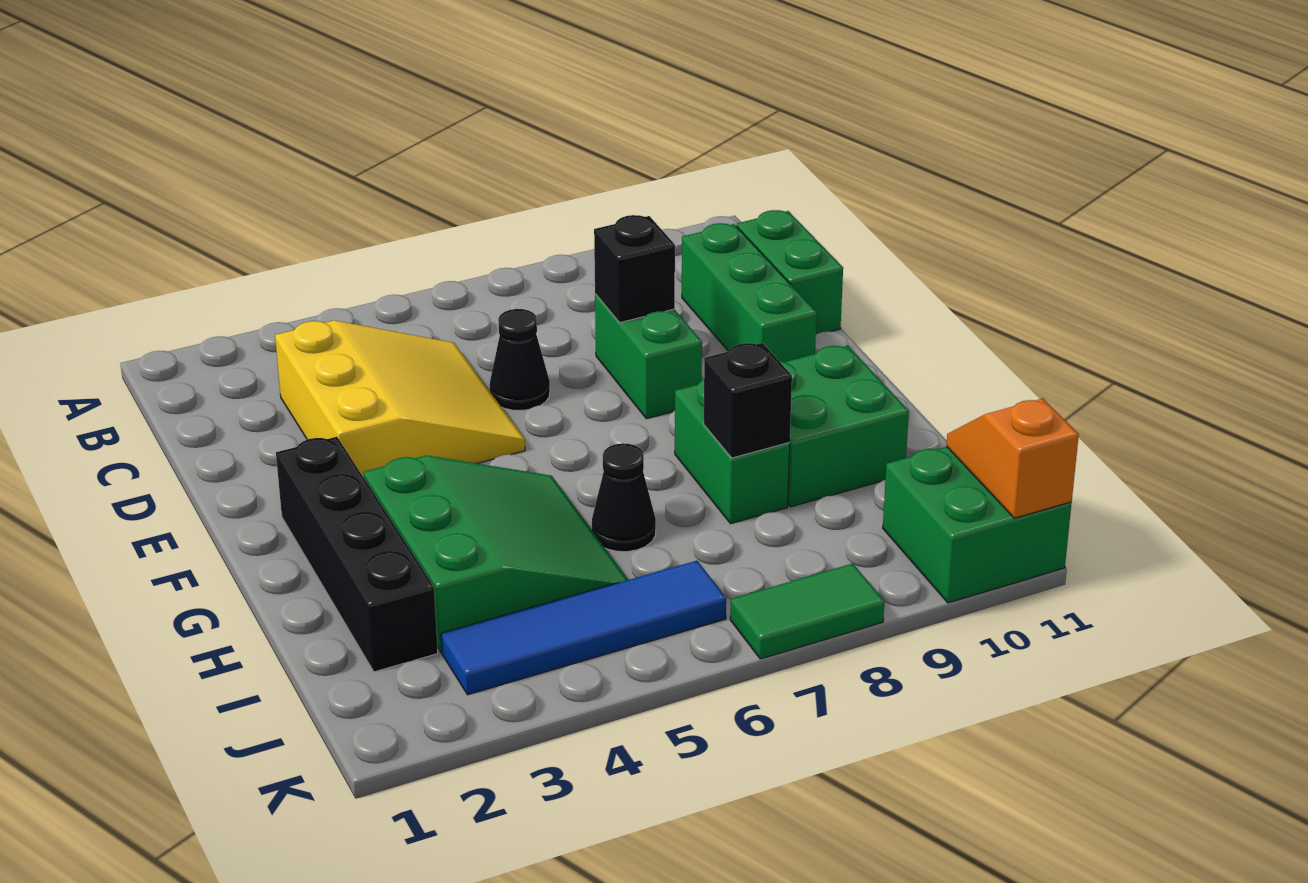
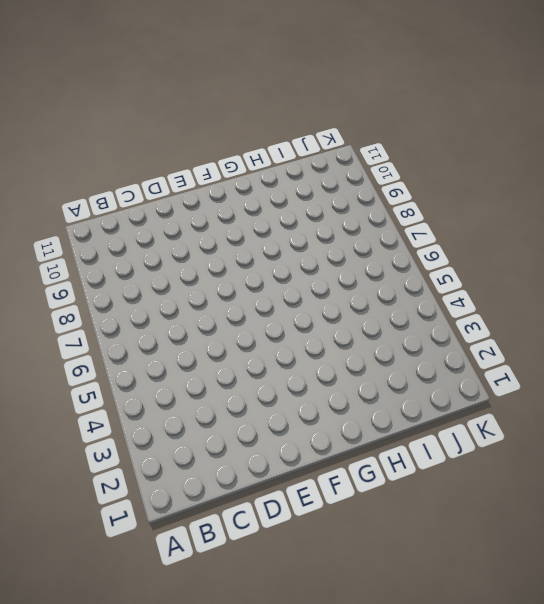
none -> yellow slope C3:E5 level 1 top 3
none -> green brick C10:E10 level 1
none -> green brick C11:D11 level 1

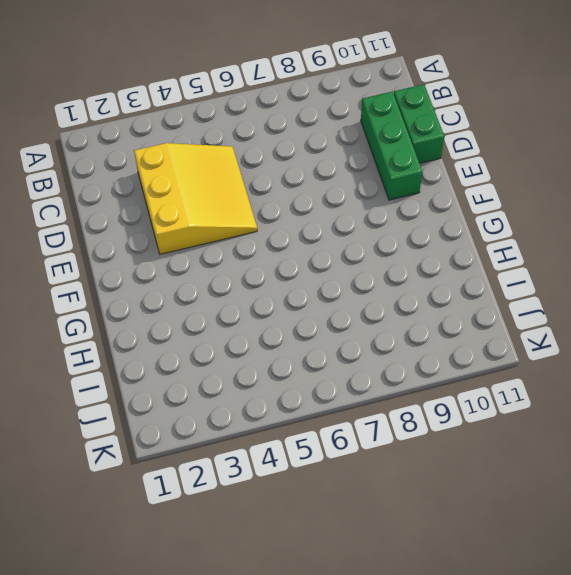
none -> black cone D6 level 1
none -> green brick D8:E8 level 1
none -> black brick F2:I2 level 1

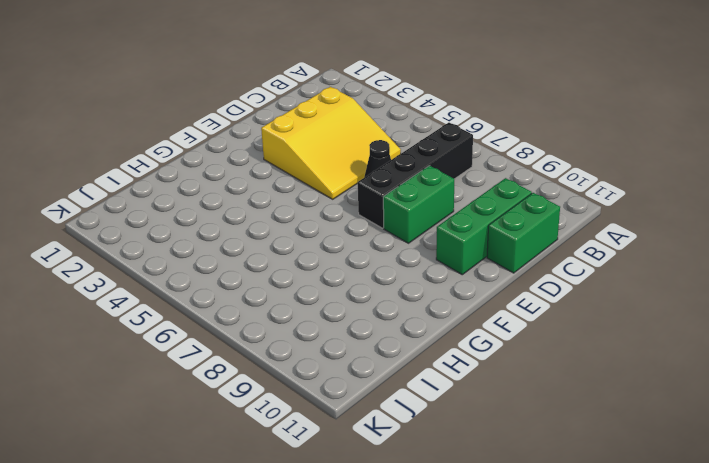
black brick B7:E7 level 1 -> black brick F2:I2 level 1
none -> green slope G3:I5 level 1 top 3
none -> green brick G8:H8 level 1
none -> green brick G9:H10 level 1

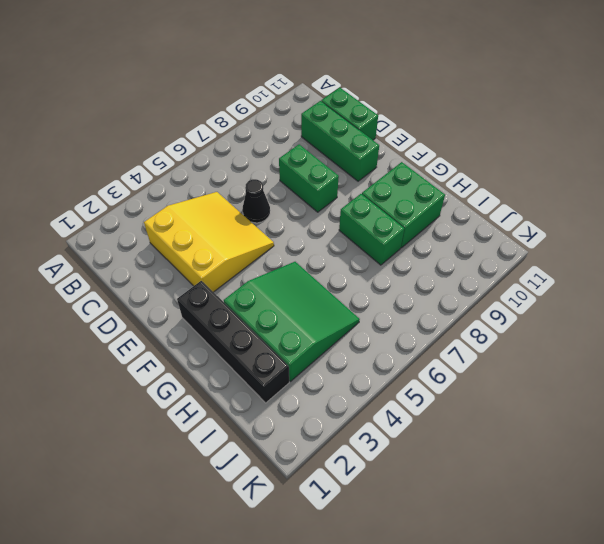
none -> black cone H6 level 1
none -> blue tile J3:J6 level 1
none -> green brick J10:K11 level 1

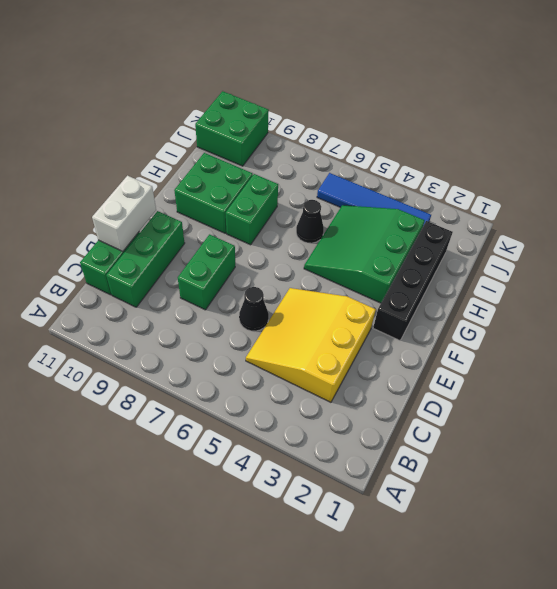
white brick D11:E11 level 2 -> none
none -> green tile K7:K8 level 1
none -> black brick D8 level 2
none -> black brick H8 level 2

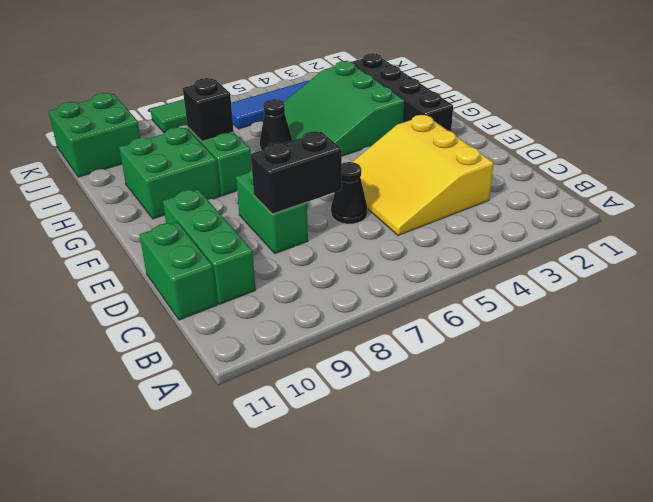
black brick D7:D8 level 2 -> black brick D8 level 2
none -> orange slope J11:K11 level 2 top K

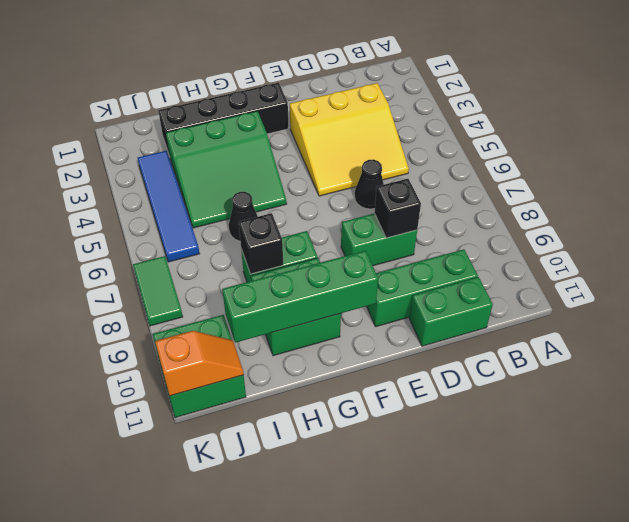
green brick F10:I10 level 2 -> none

